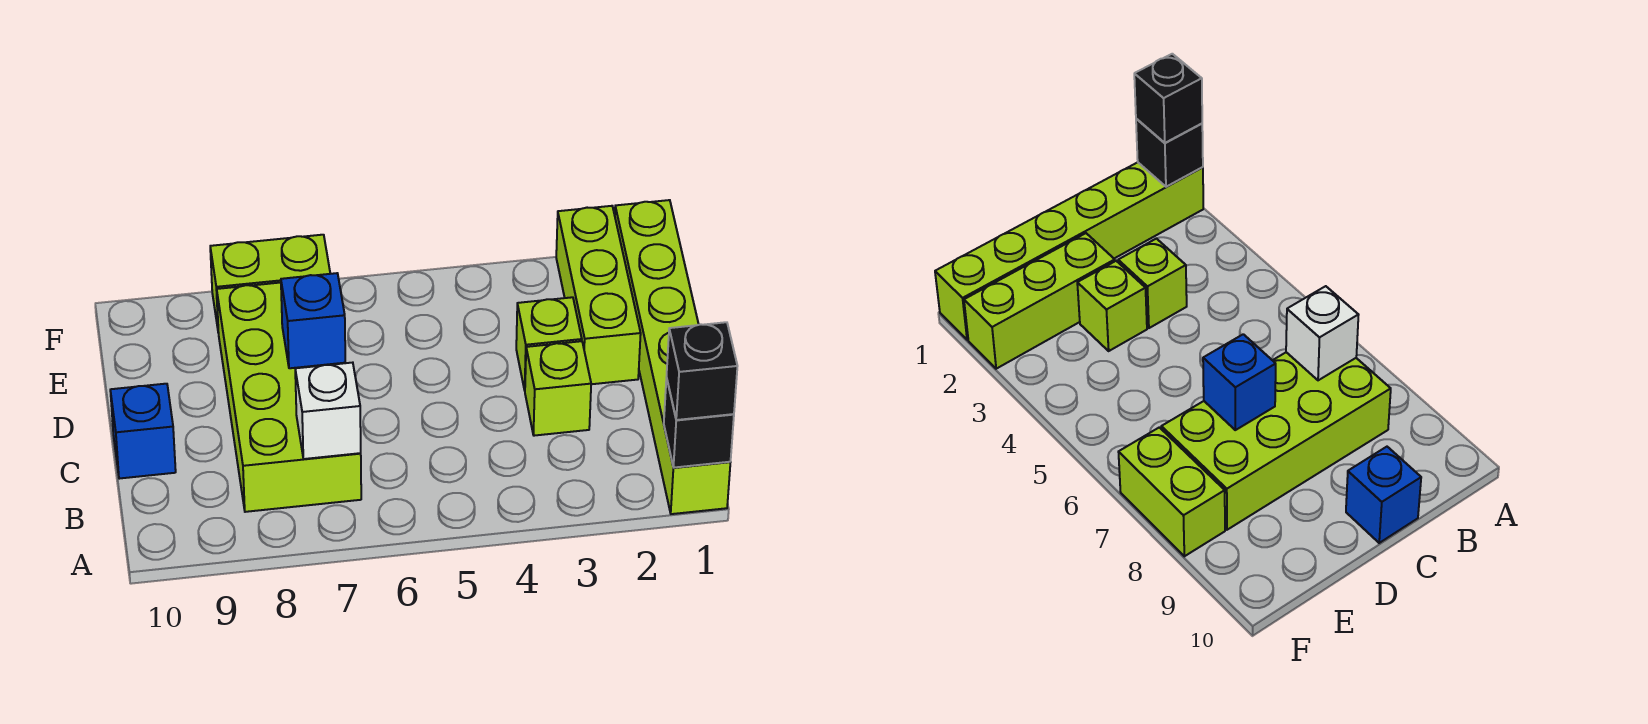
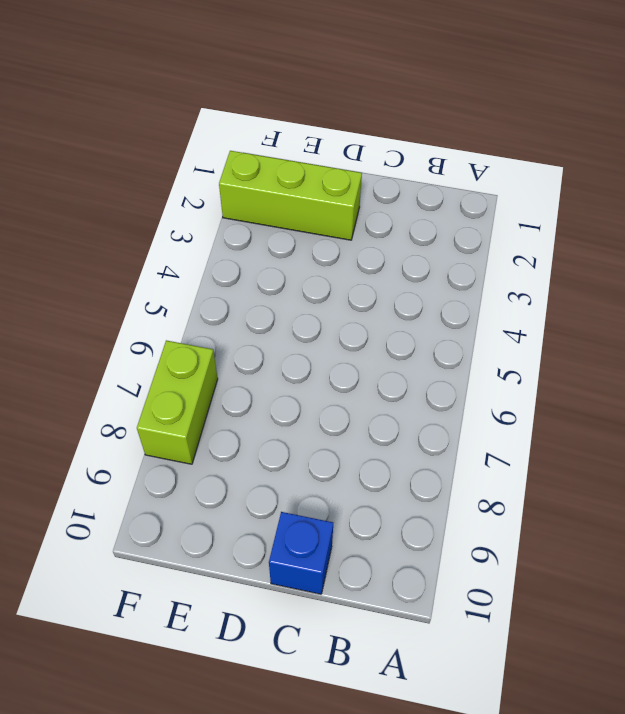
none -> lime brick A1:F1 level 1
none -> lime brick B7:E8 level 1

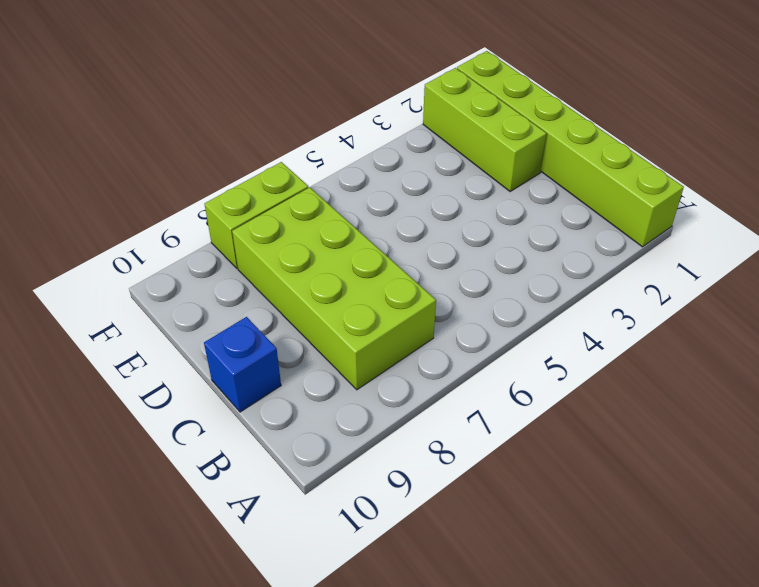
none -> lime brick C3 level 1
none -> lime brick D3 level 1

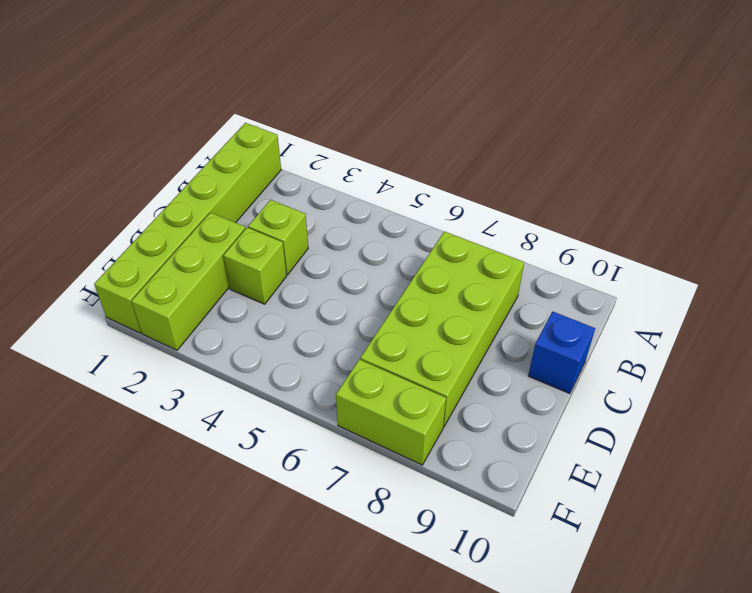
none -> black brick A1 level 2
none -> white brick B7 level 2

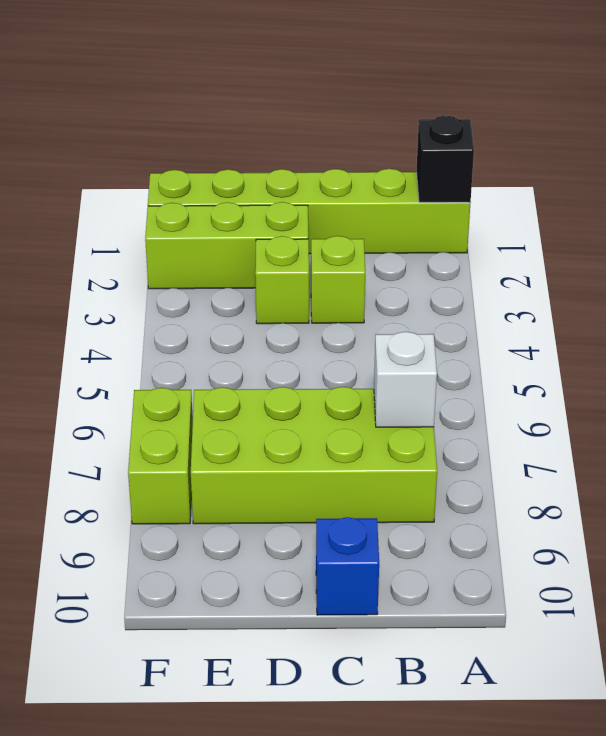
none -> blue brick D7 level 2
none -> black brick A1 level 3

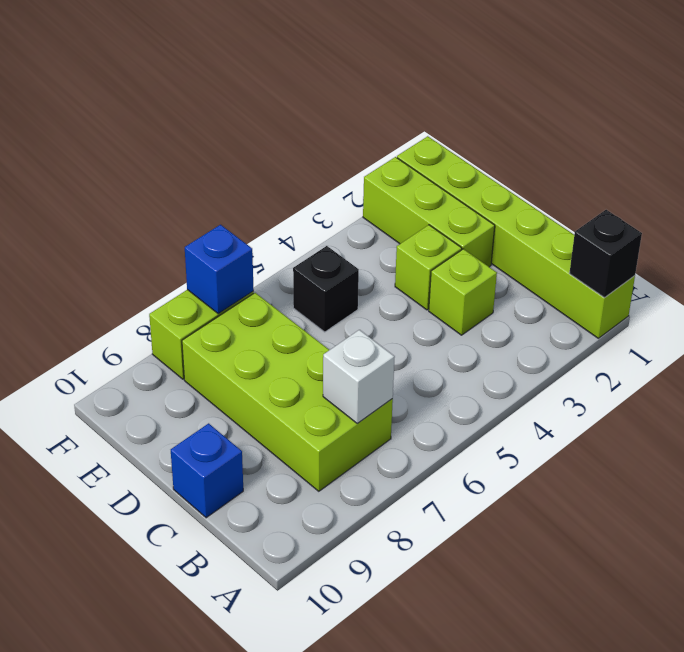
black brick E5 level 1 -> black brick A1 level 3
blue brick F7 level 2 -> blue brick D7 level 2

